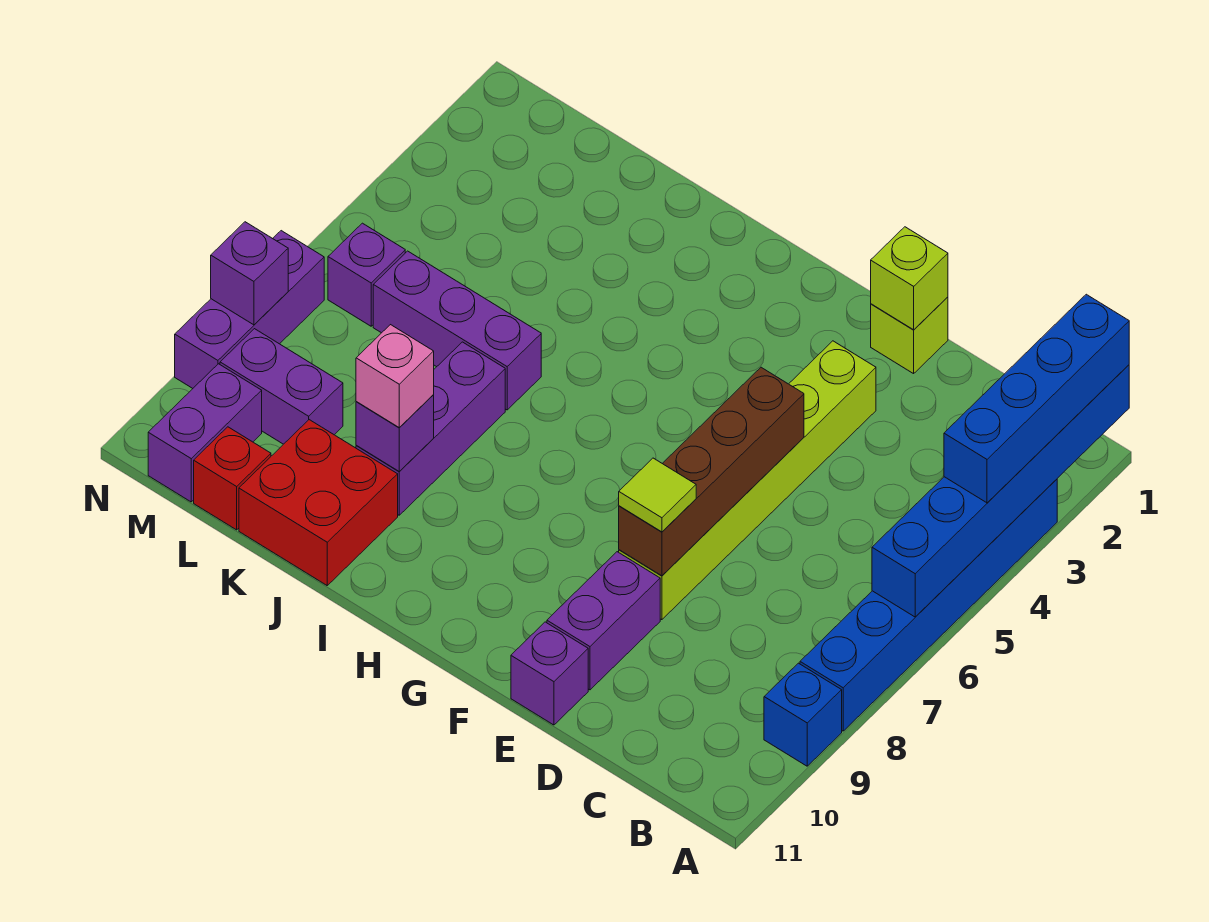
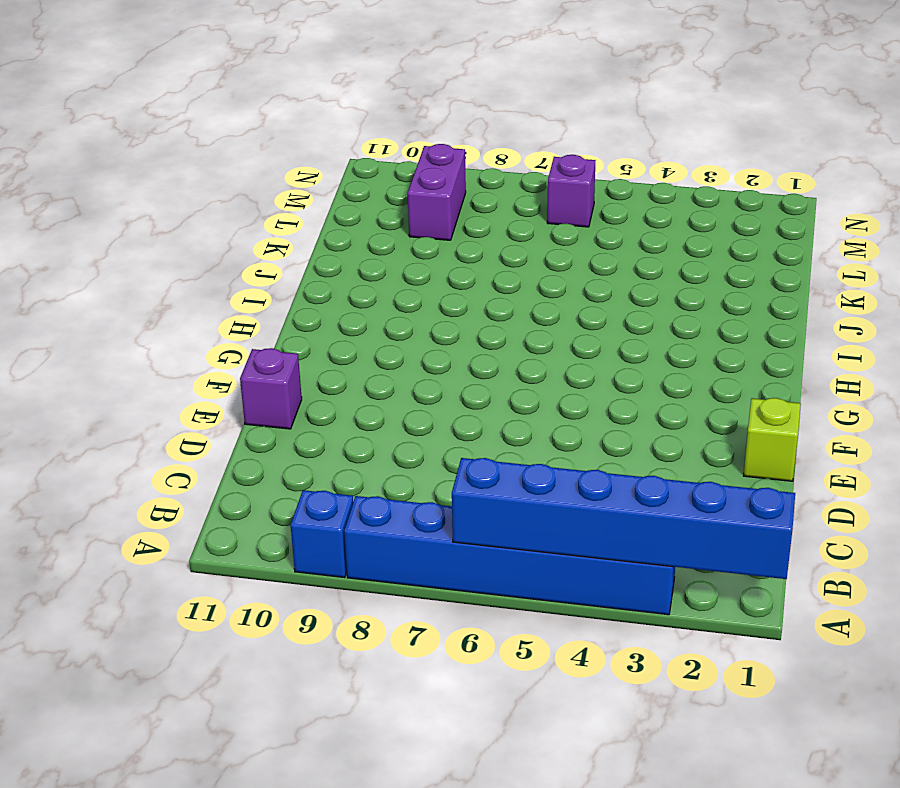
none -> lime brick E3:E8 level 1
none -> purple brick E9:E10 level 1
none -> purple brick J6:L6 level 1

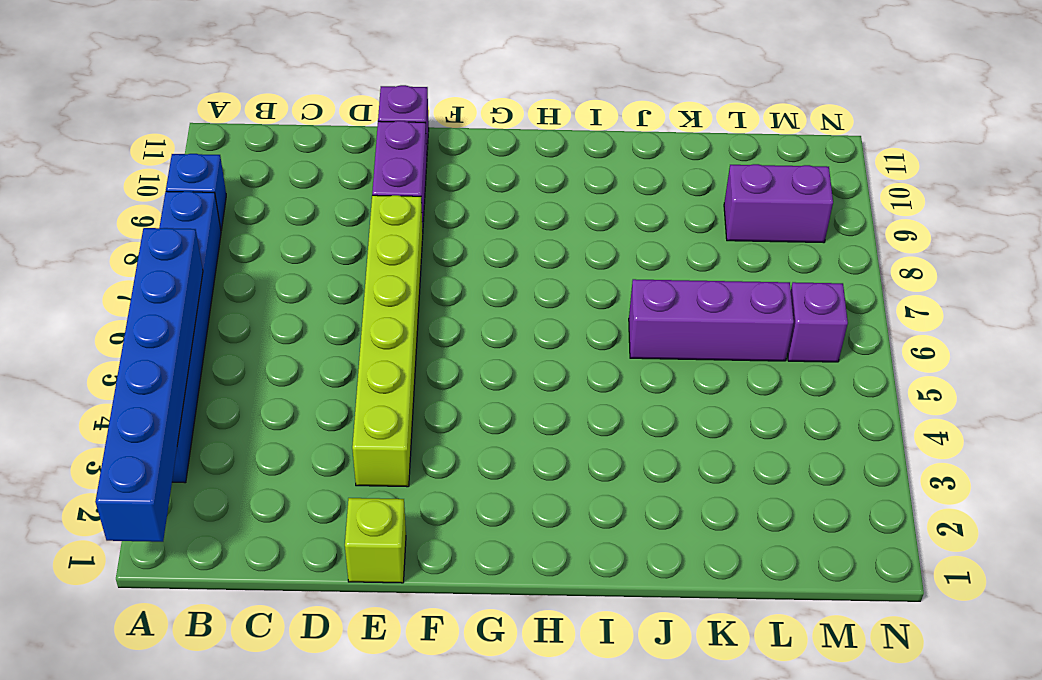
none -> purple brick J7:J9 level 1
none -> red brick J10:K11 level 1
none -> red brick L11 level 1

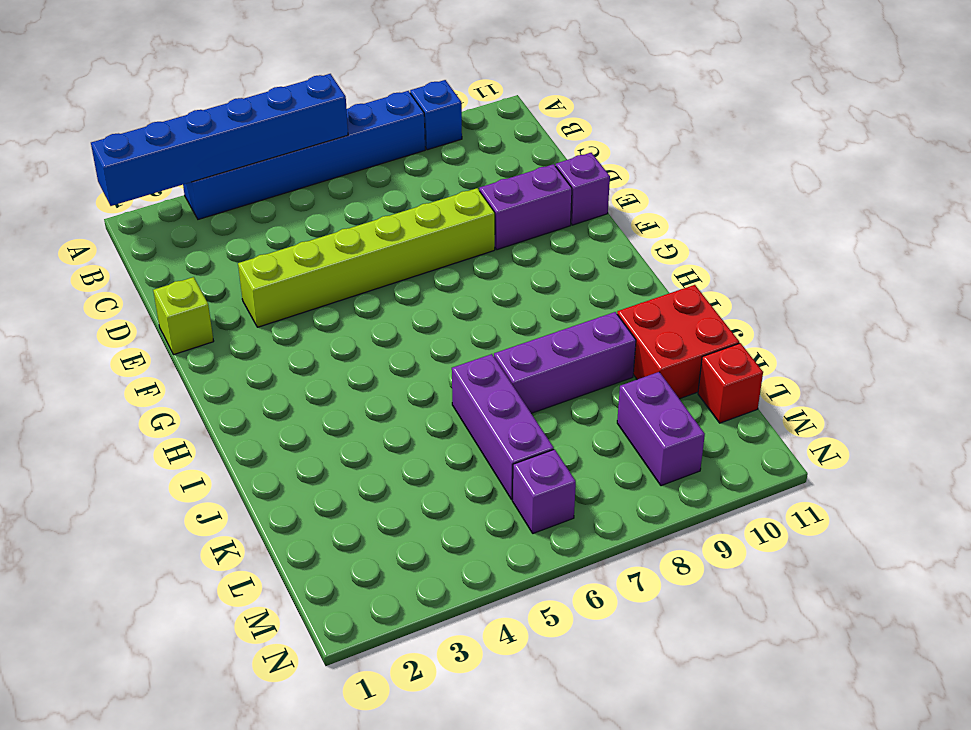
none -> purple brick M10:M11 level 1
none -> purple brick N7:N9 level 1
none -> lime brick E1 level 2

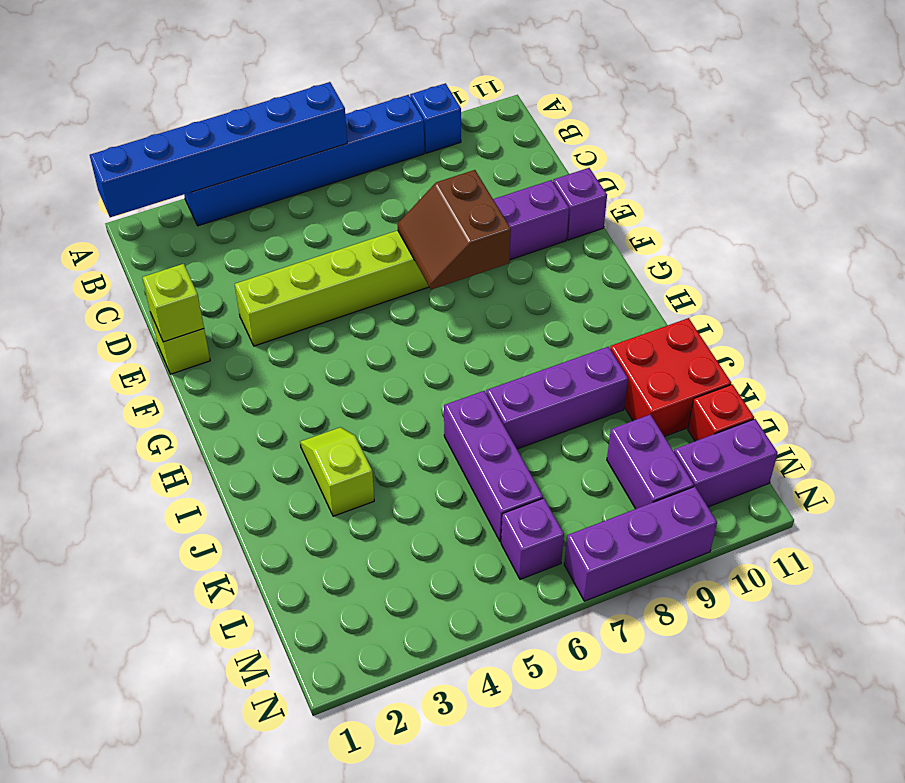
brown slope E7:F8 level 2 top 8 -> brown brick E5:E8 level 2
lime slope I3:J3 level 1 top J -> none
none -> purple brick J9 level 2
none -> purple brick N8 level 2
none -> blue brick A1:A4 level 3

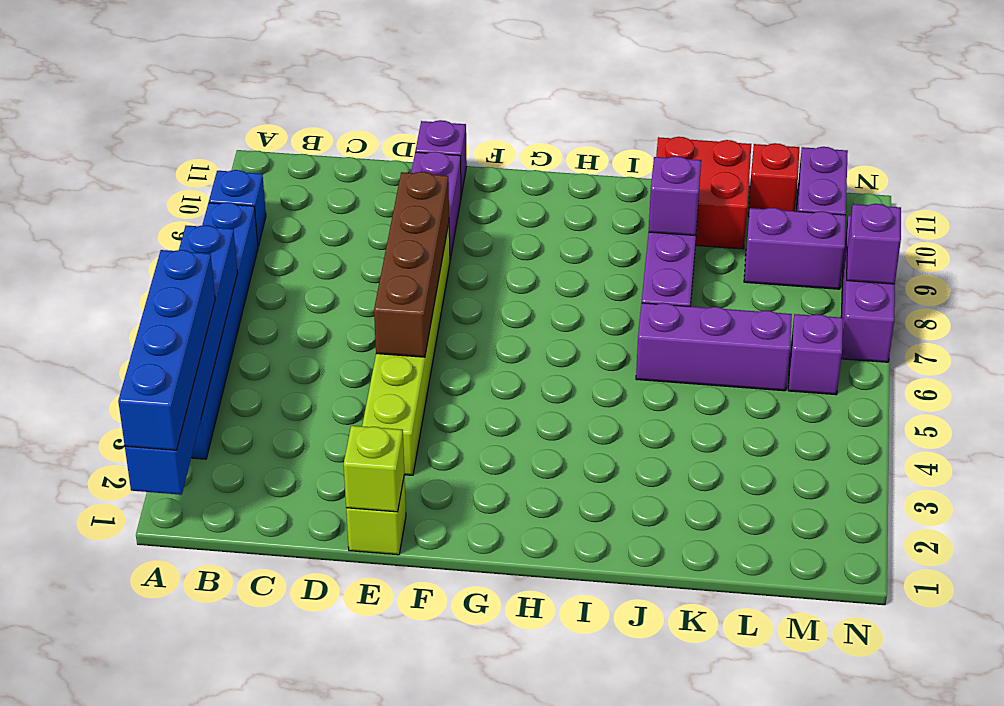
none -> lime tile E8 level 3
none -> pink brick J9 level 3

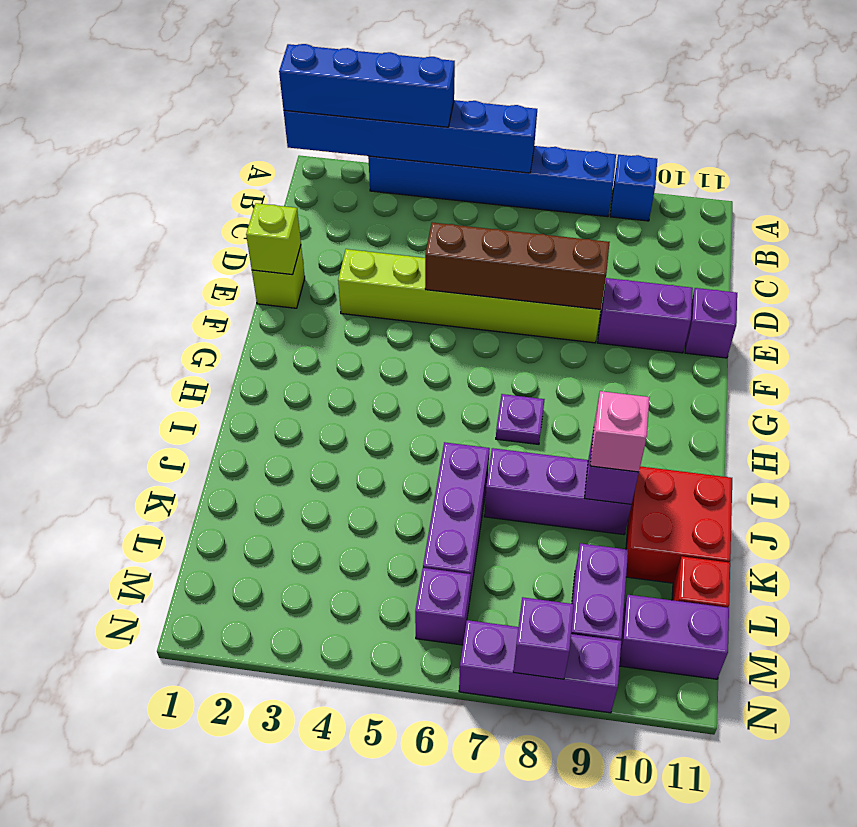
purple plate H7 level 1 -> none
none -> lime tile E8 level 3

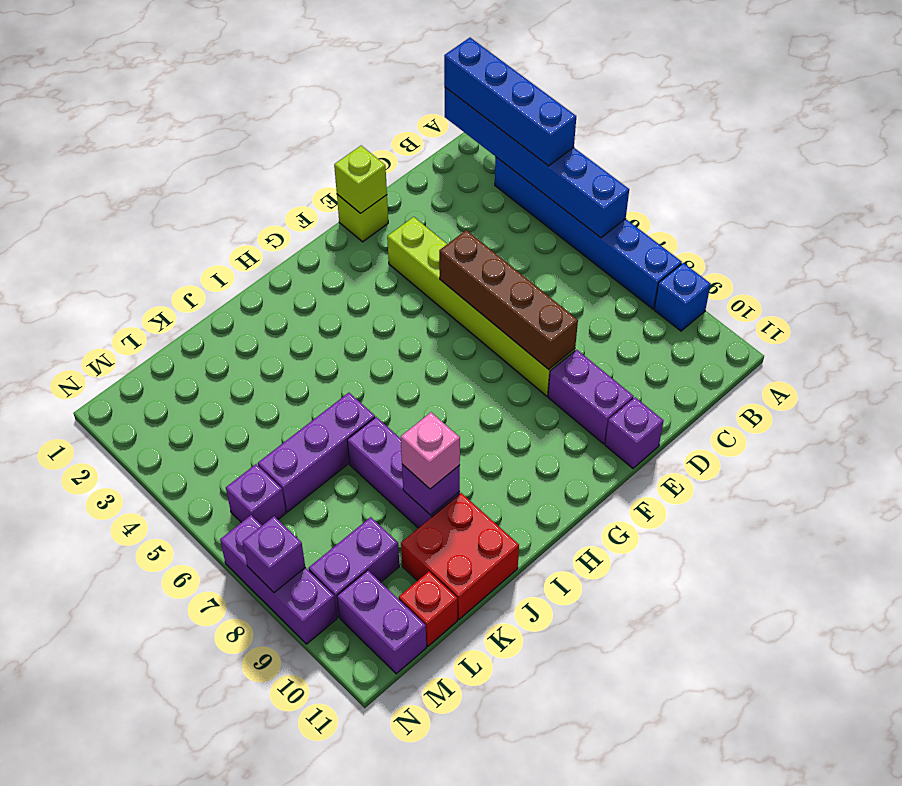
none -> lime tile E8 level 3

